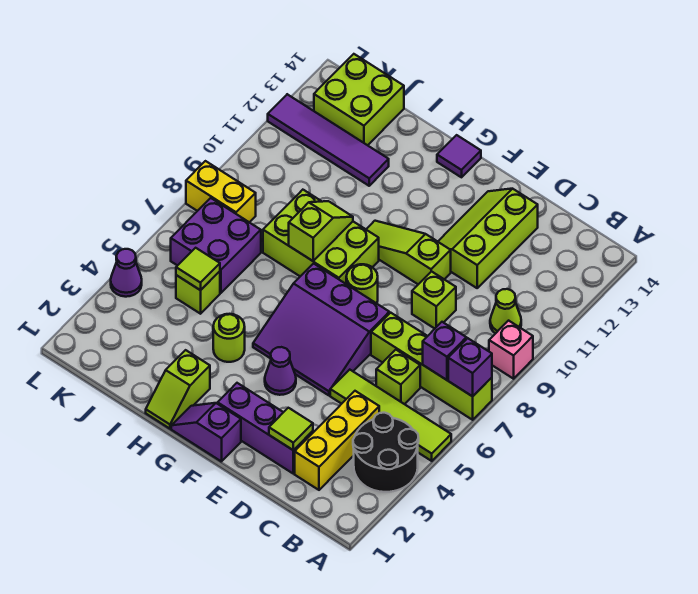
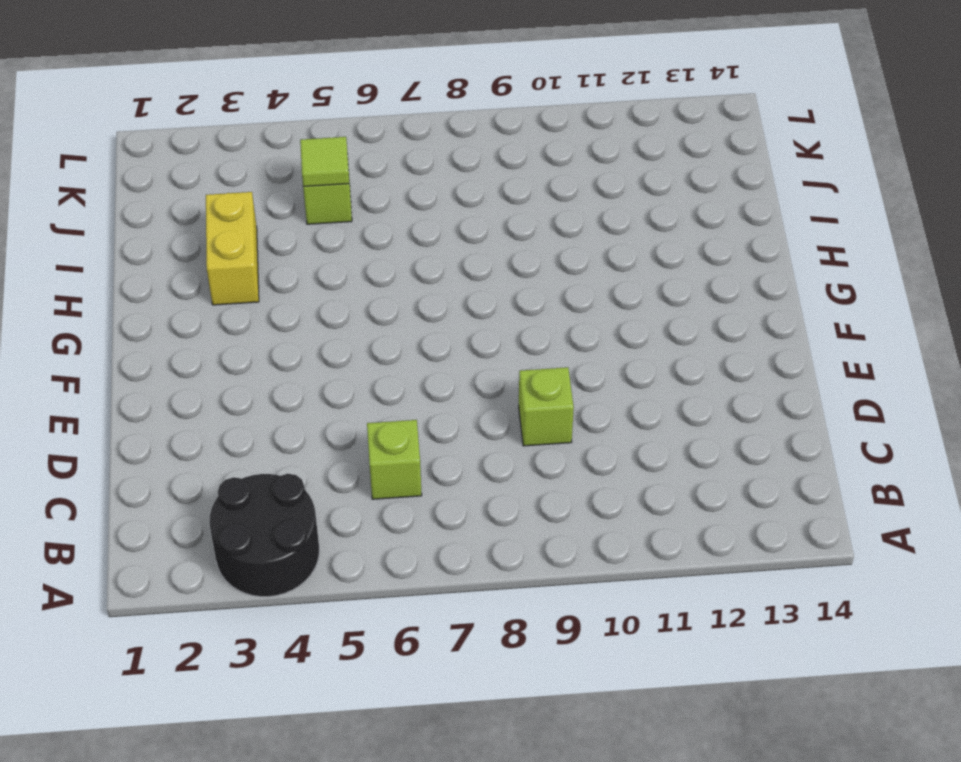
yellow brick H3:I3 level 1 -> yellow brick K8:L8 level 1
none -> lime tile A5:D5 level 1
none -> lime brick A7:D7 level 1
none -> pink brick A9 level 1
none -> lime cone B10 level 1

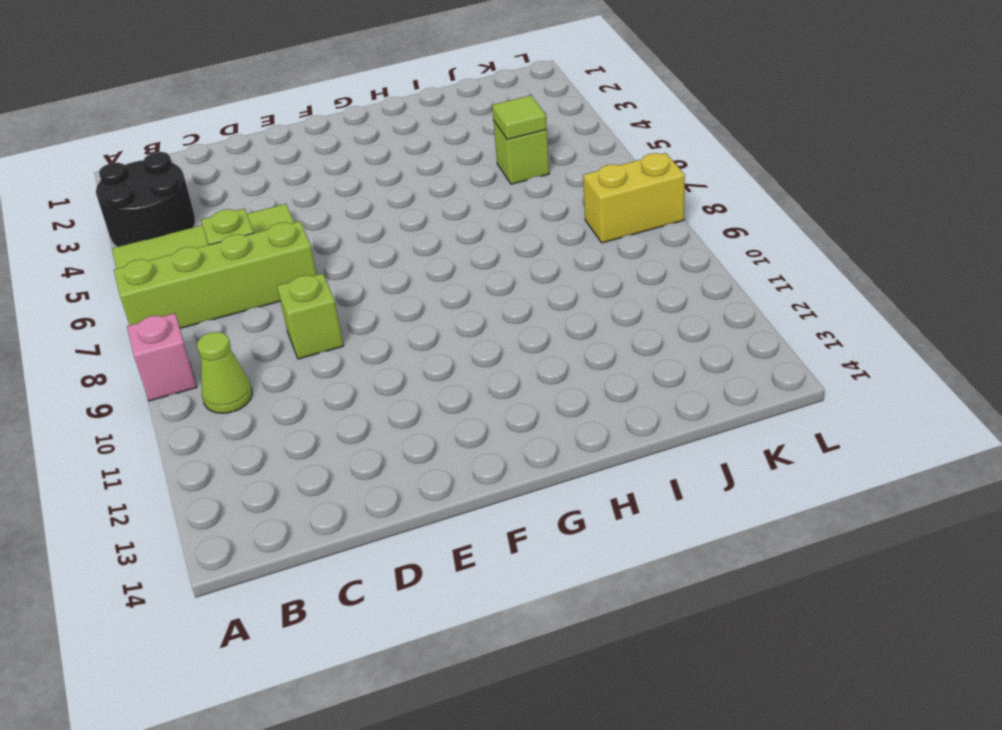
none -> yellow brick C2:C4 level 1
none -> purple brick D2:F2 level 1
none -> lime slope D11:E13 level 1 top D
none -> purple slope E5:G7 level 1 top 7

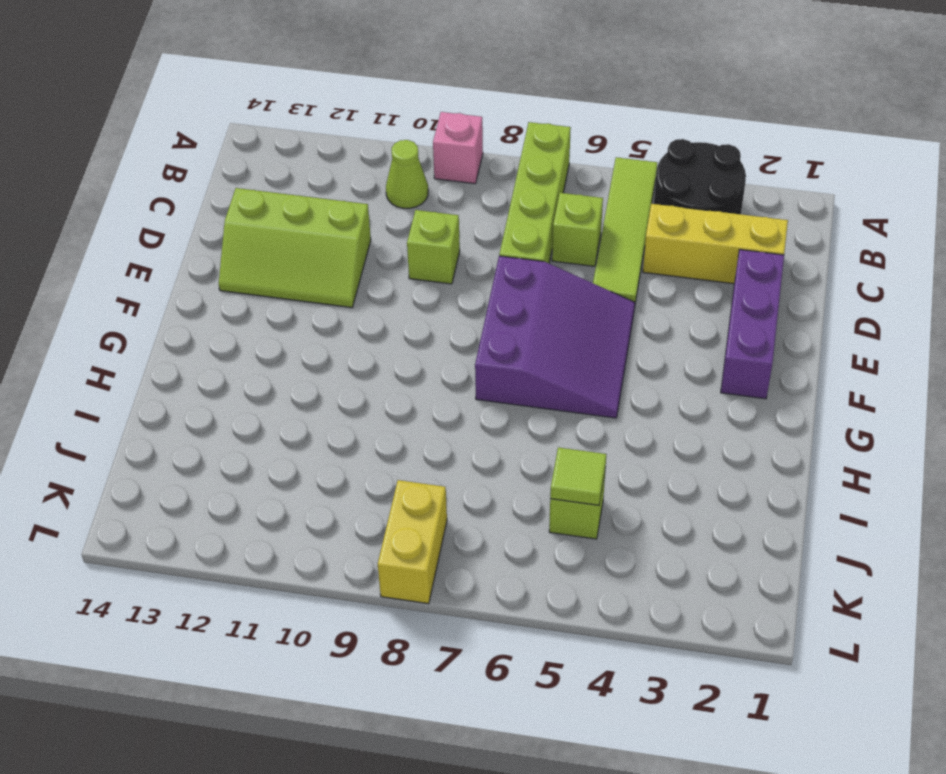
none -> lime slope E10:G10 level 1 top E
none -> purple slope F1:G1 level 1 top F
none -> purple cone F4 level 1
none -> lime round brick F8 level 1

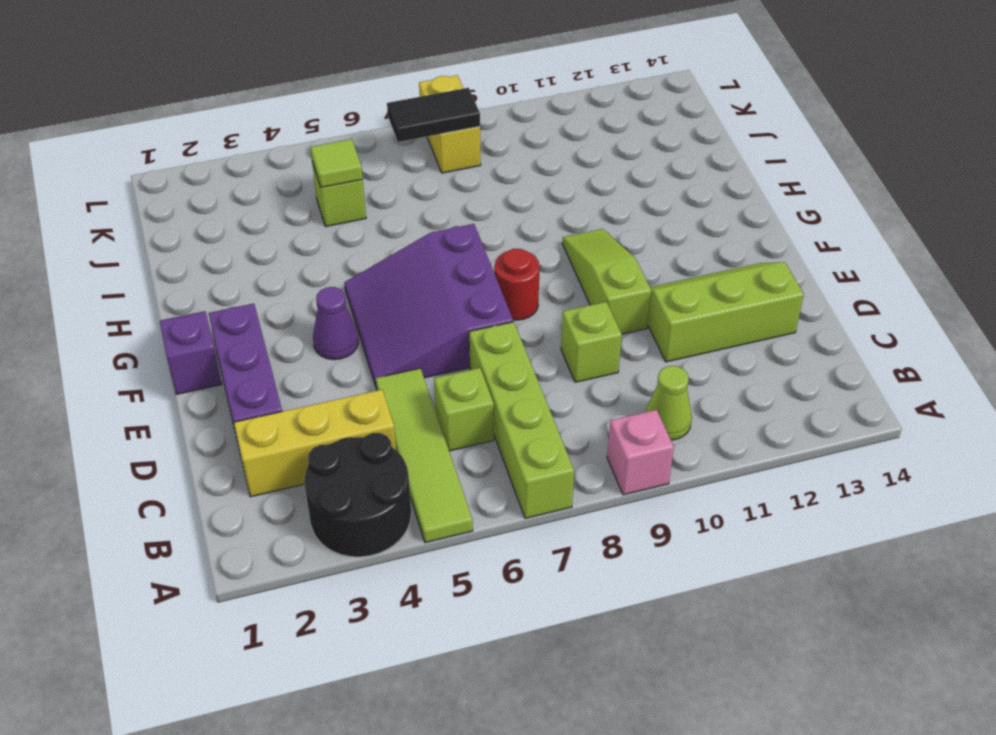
red round brick F8 level 1 -> lime round brick F8 level 1
black tile K7:K8 level 2 -> none
none -> lime brick G8:I9 level 1
none -> purple tile G14 level 1
none -> lime slope H1:H2 level 1 top 2
none -> lime round brick H4 level 1

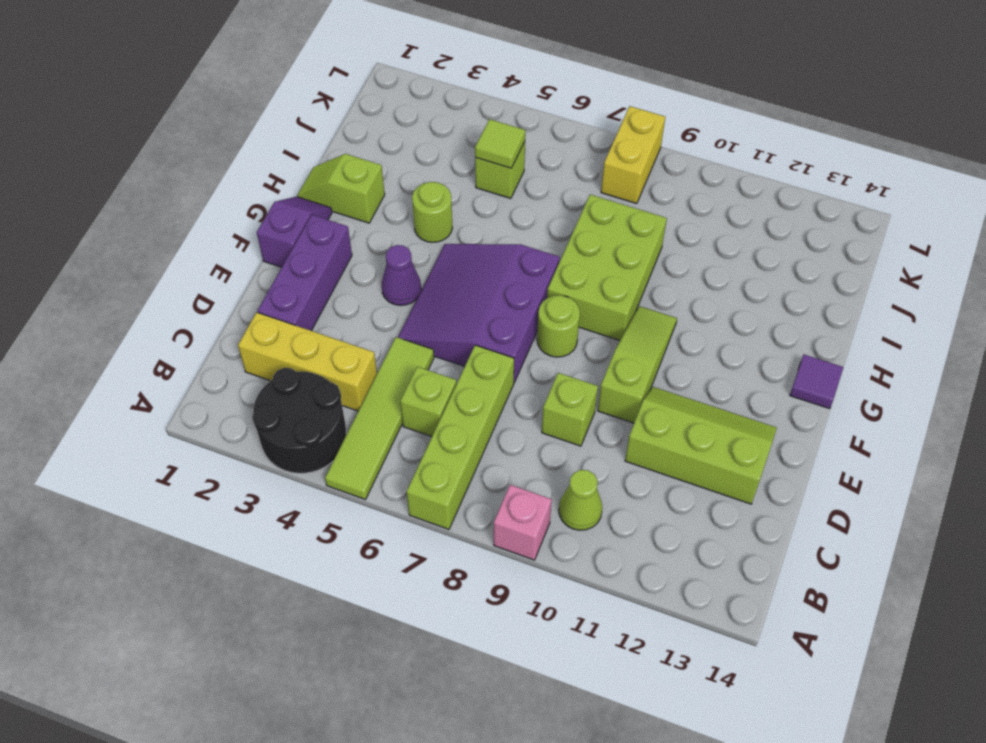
none -> purple tile I12:L12 level 1
none -> purple brick J6:K7 level 1
none -> lime brick J13:K14 level 1
none -> purple cone L4 level 1

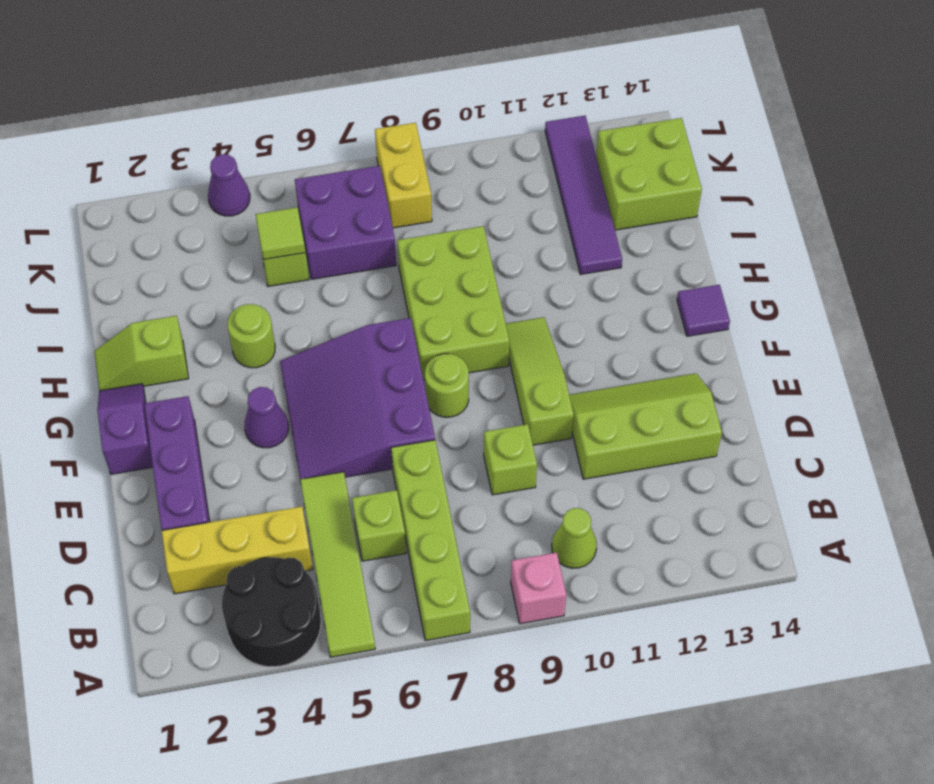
none -> purple brick A7 level 2
none -> purple brick B7 level 2
none -> lime tile D2 level 2
none -> lime slope H8:H9 level 2 top 8

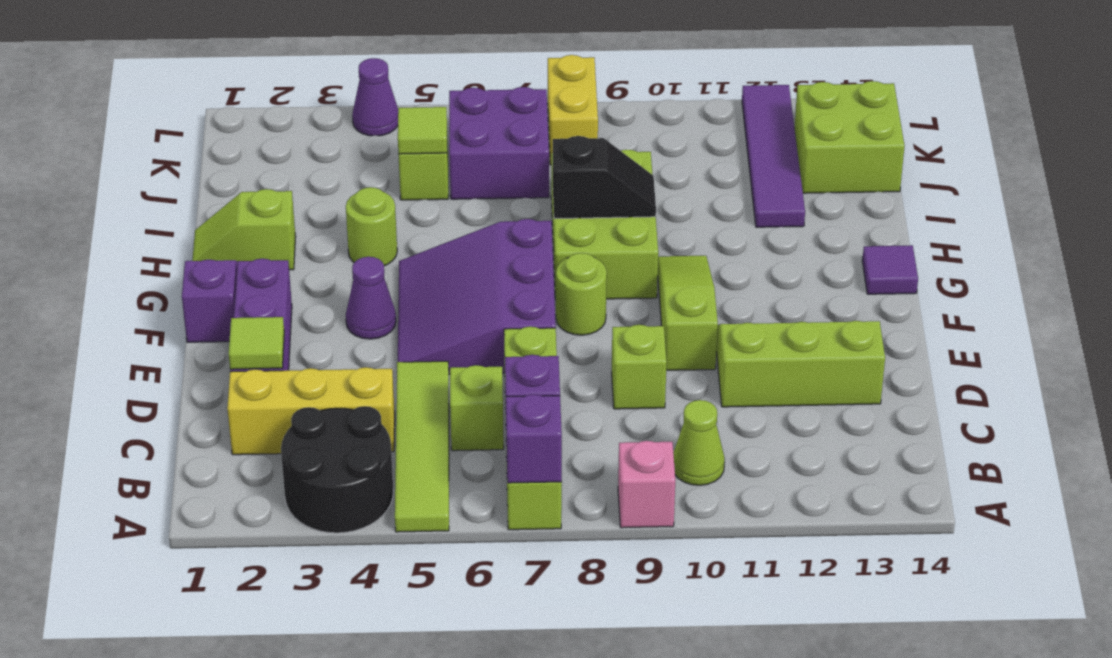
black slope H8:H9 level 2 top 8 -> lime slope H8:H9 level 2 top 8

